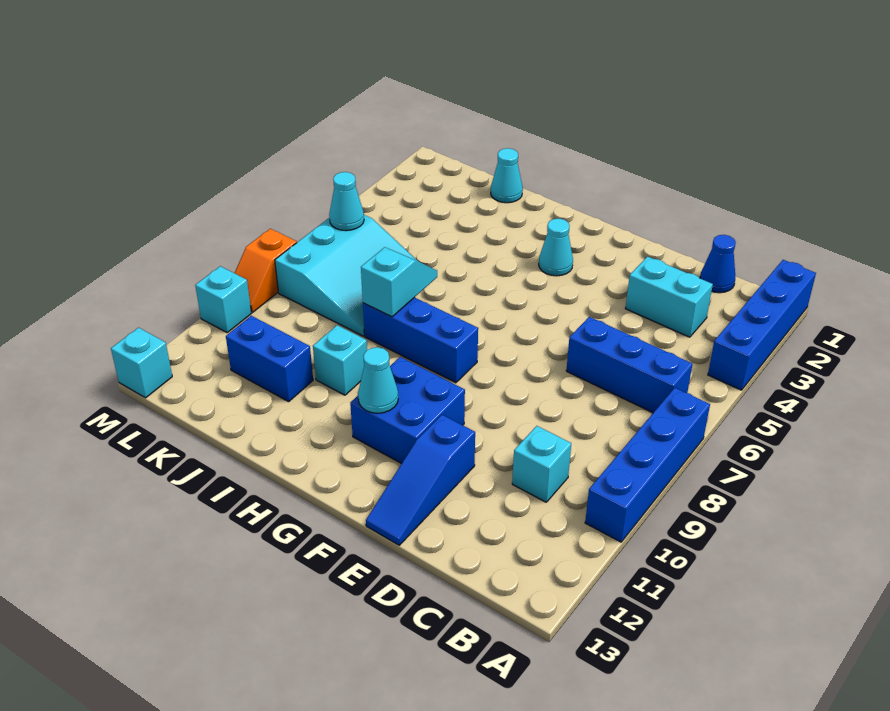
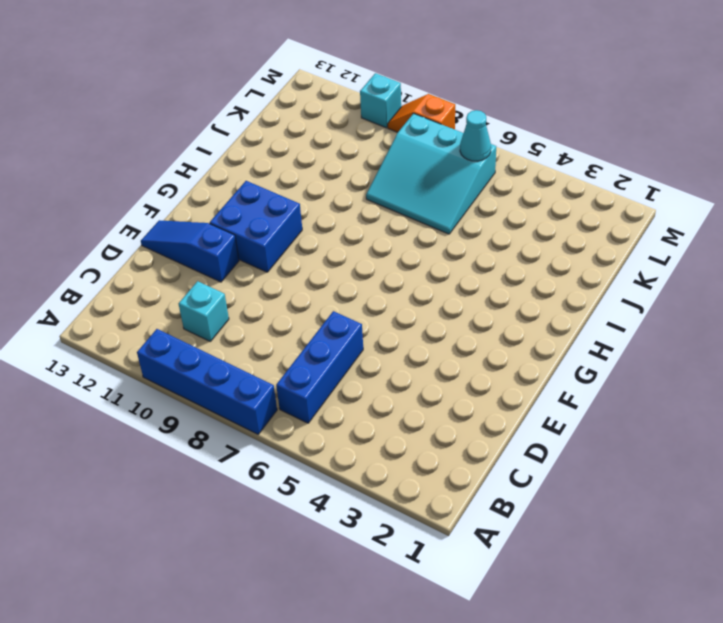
none -> blue brick A1:A4 level 1
none -> blue cone C1 level 1
none -> cyan brick C3:D3 level 1

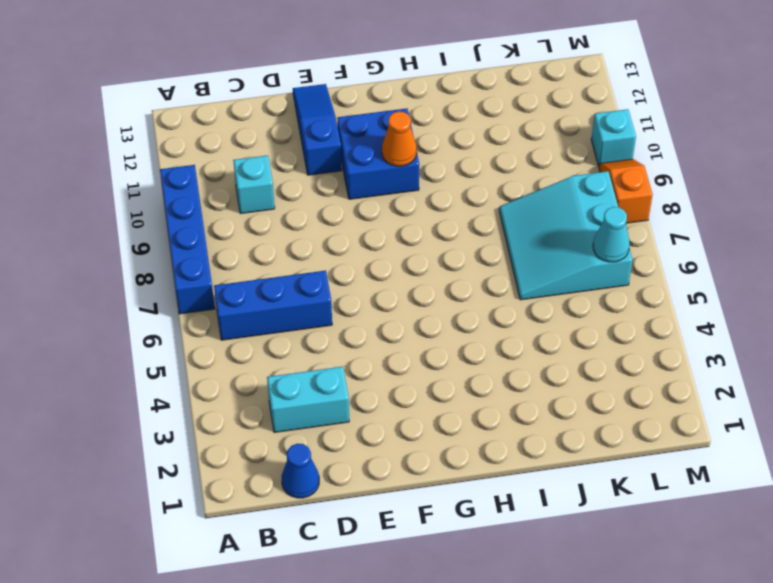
orange cone G10 level 2 -> none
none -> blue brick A1:A4 level 1
none -> cyan cone G3 level 1
none -> blue brick G8:I8 level 1

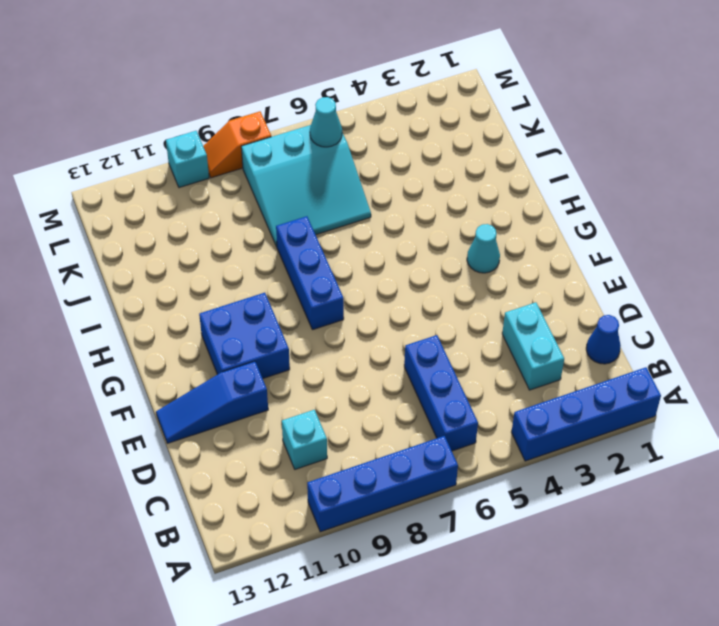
none -> cyan brick I10 level 1
none -> cyan cone J1 level 1
none -> blue brick J11:K11 level 1

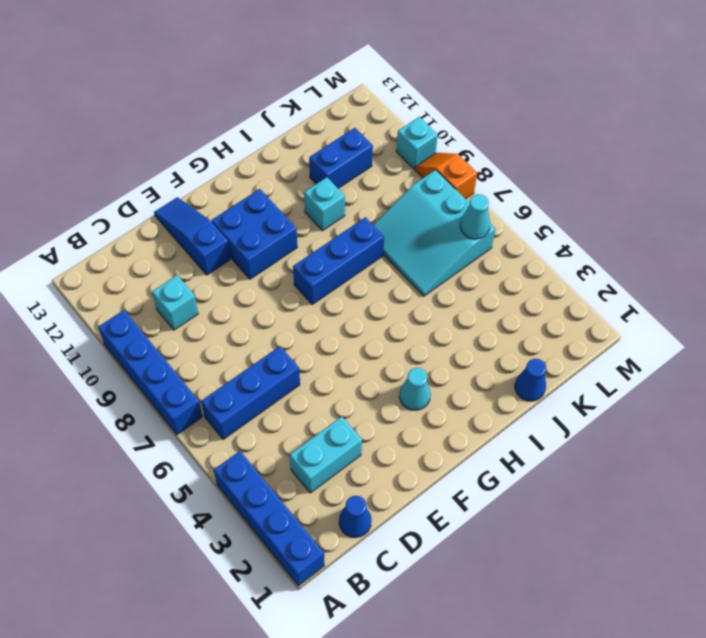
blue cone J1 level 1 -> cyan cone J1 level 1
none -> cyan brick M13 level 1
none -> cyan cone G11 level 2
none -> cyan slope I7:I8 level 2 top 8

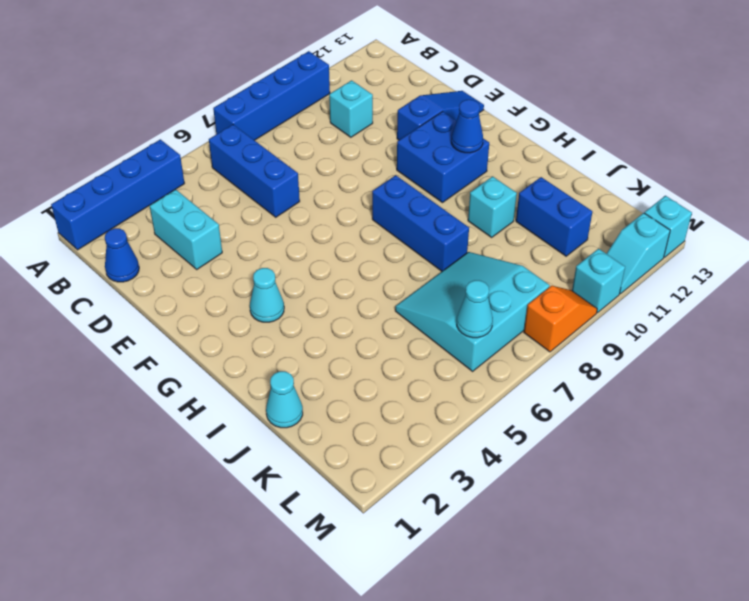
blue cone G11 level 2 -> cyan cone G11 level 2
cyan slope M11:M12 level 1 top 12 -> cyan slope I7:I8 level 2 top 8

